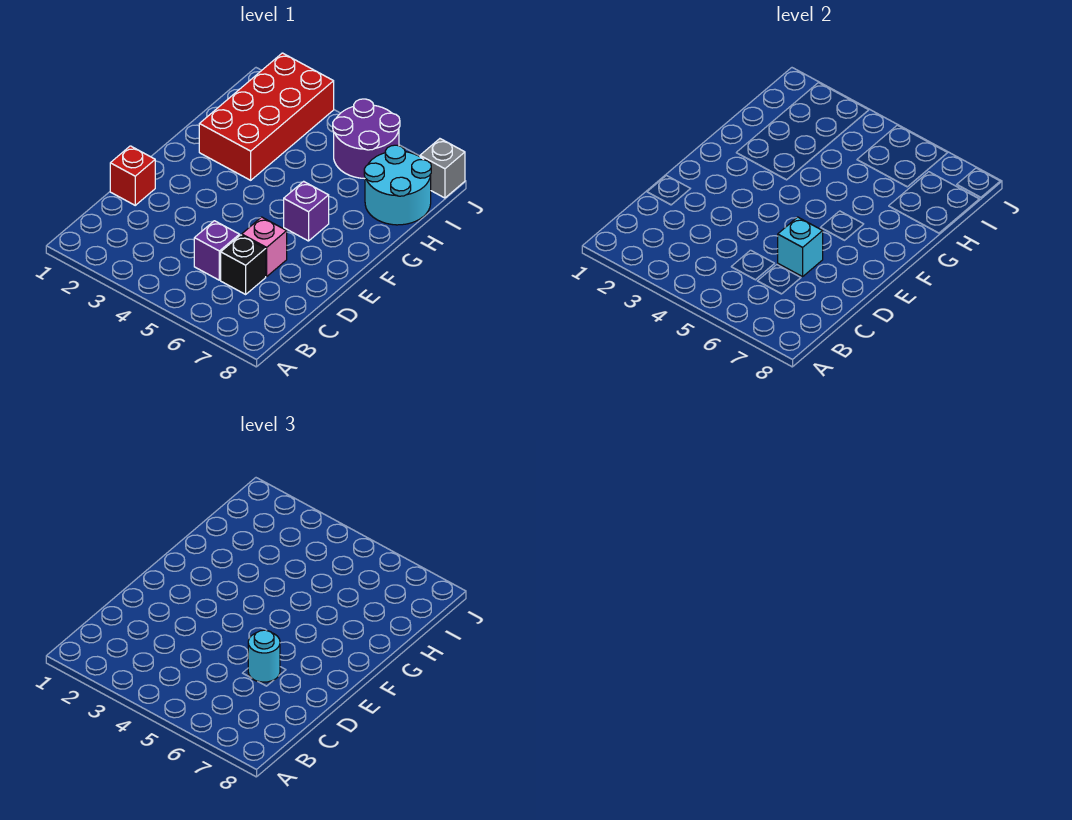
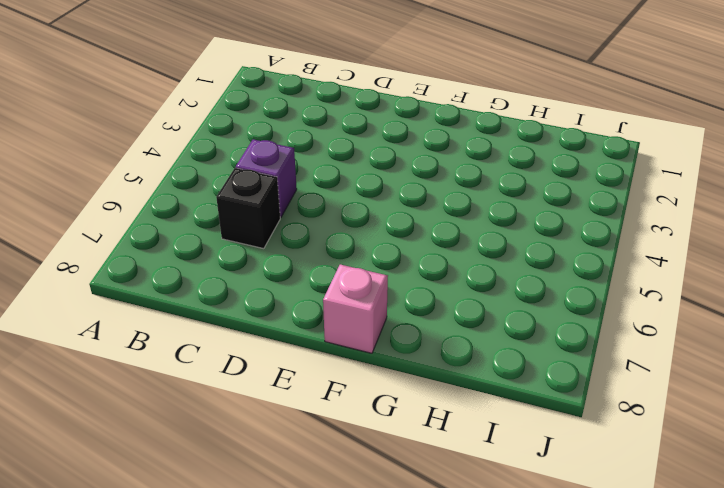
pink brick F8 level 1 -> pink brick D6 level 1
none -> red brick D1 level 1
none -> purple brick F6 level 1

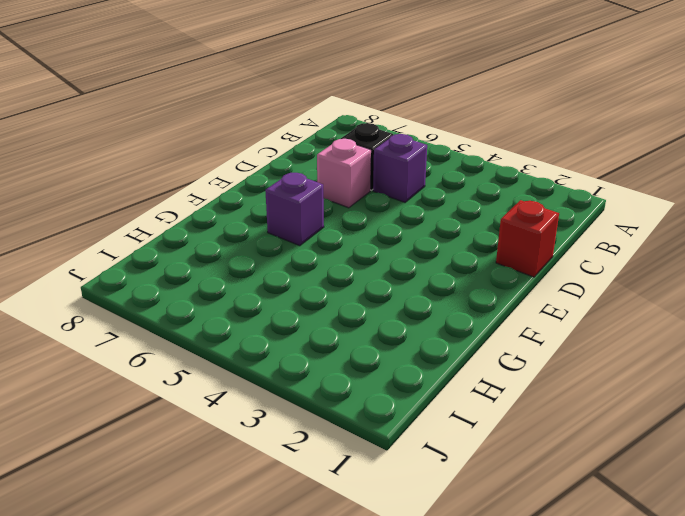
none -> red brick G2:J3 level 1
none -> cyan round brick H7:I8 level 1

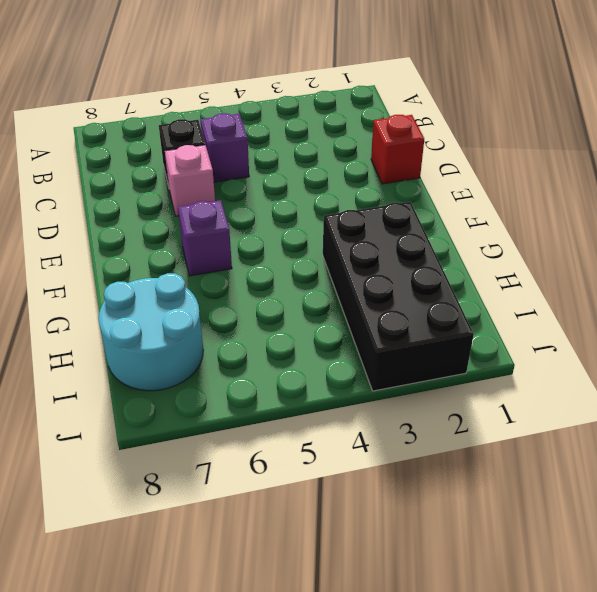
black brick G2:J3 level 1 -> red brick G2:J3 level 1
none -> purple round brick I5:J6 level 1
none -> grey brick J8 level 1

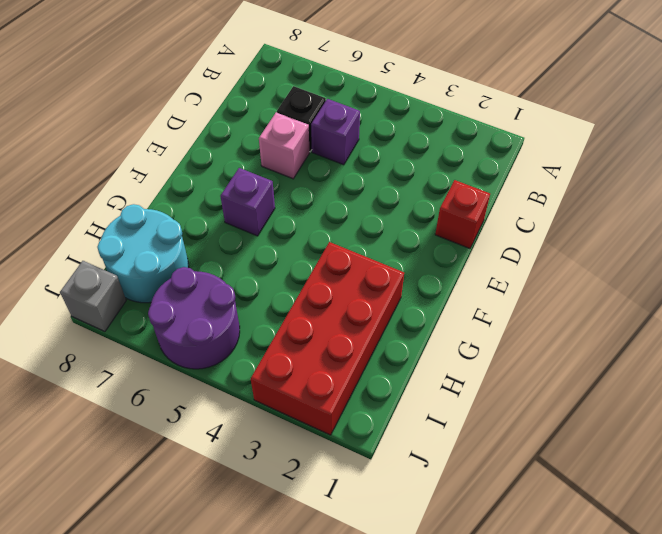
none -> cyan brick D6 level 2
none -> cyan round brick D6 level 3

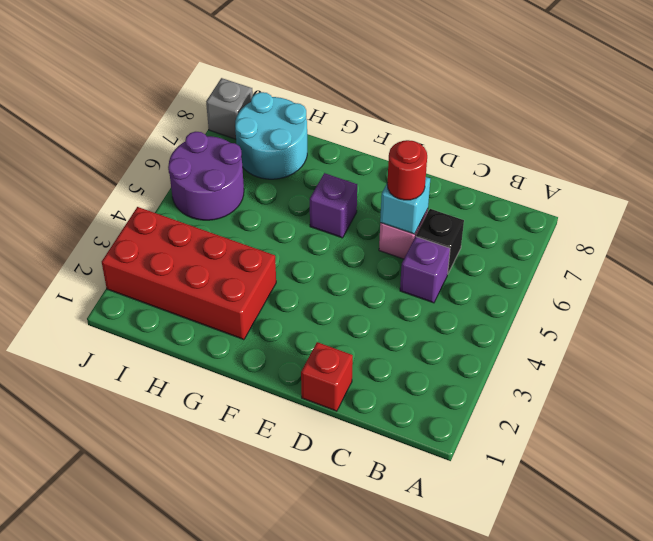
red round brick D6 level 3 -> cyan round brick D6 level 3

